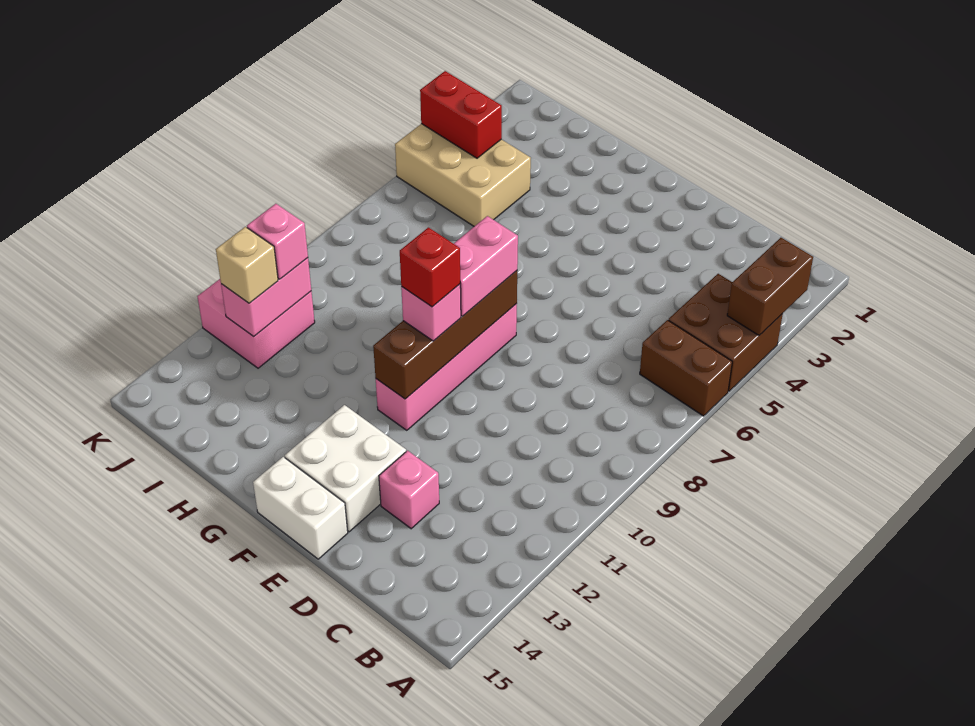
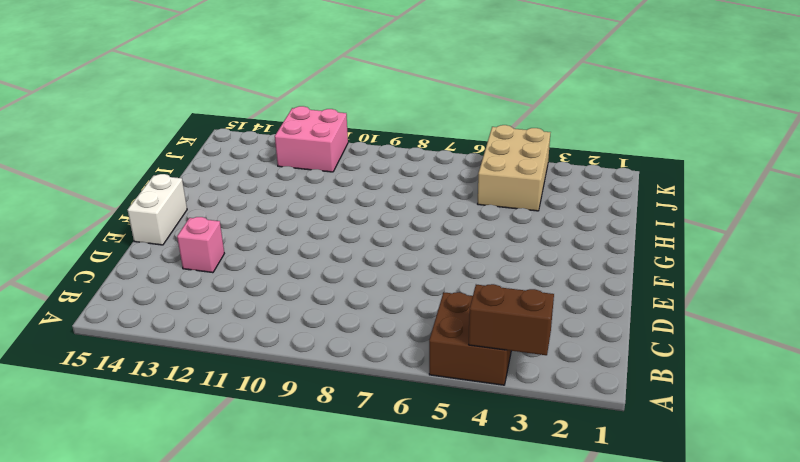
none -> brown brick A6:B6 level 1
none -> white brick E13:F14 level 1
none -> pink brick F8:F11 level 1

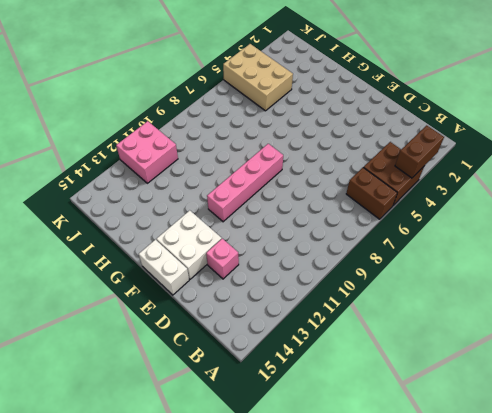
none -> brown brick F8:F11 level 2
none -> red brick J4:K4 level 2
none -> pink brick J11:J12 level 2

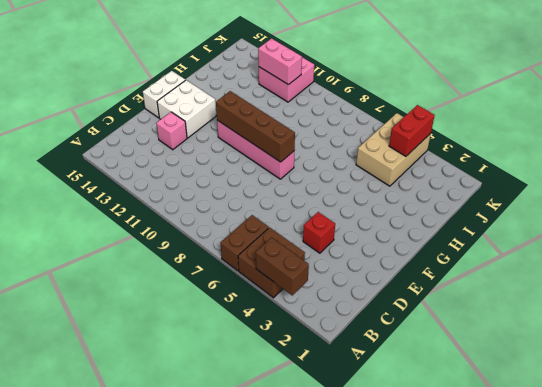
red brick D4 level 1 -> red brick F10 level 4
none -> pink brick F8:F9 level 3
none -> pink brick F10 level 3
none -> pink brick J11 level 3

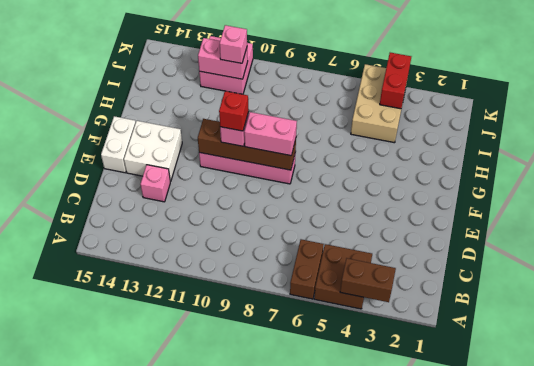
none -> tan brick J12 level 3

